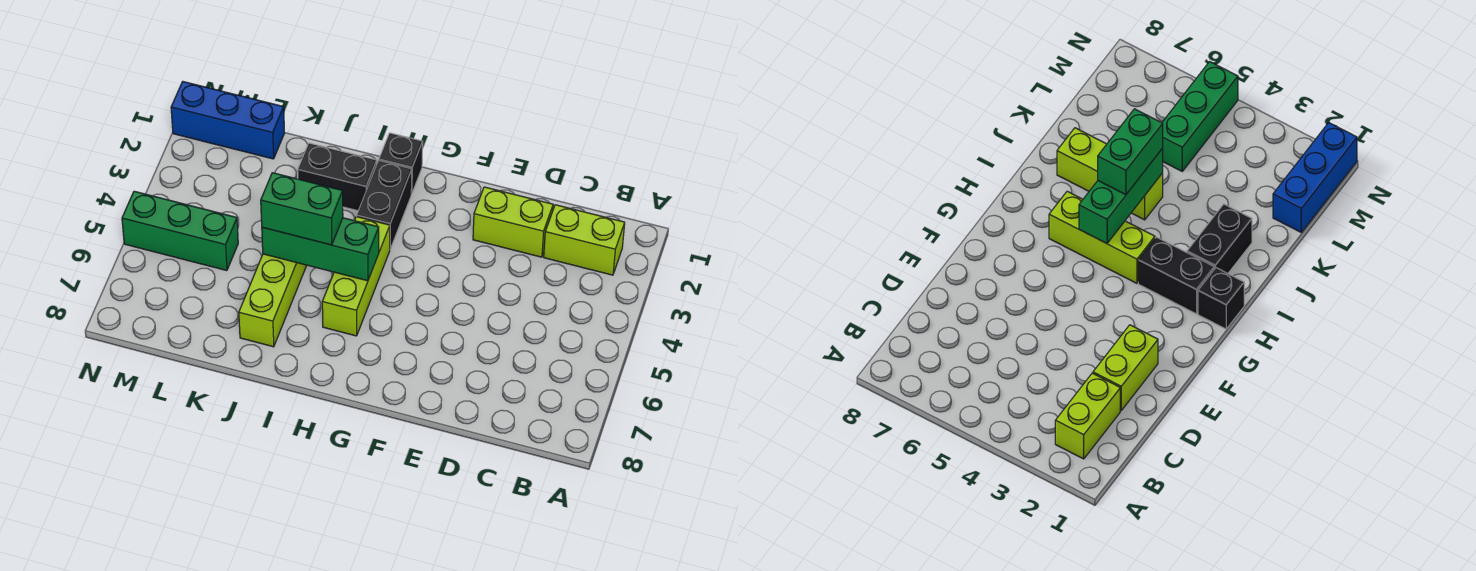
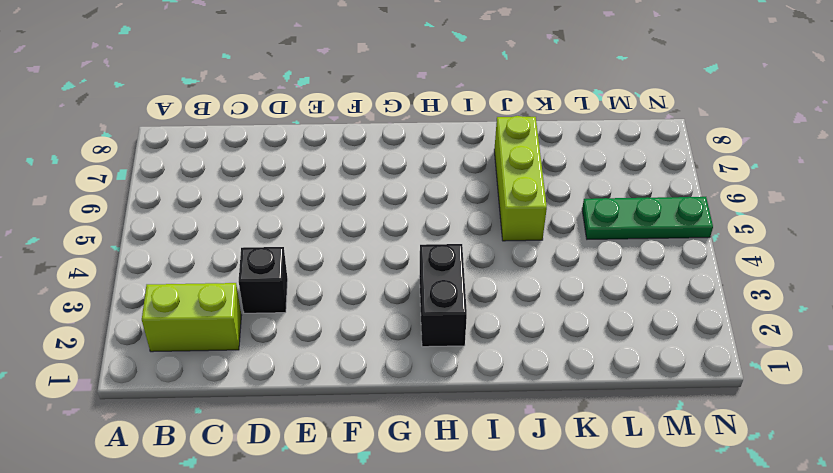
black brick D3 level 1 -> black brick H1 level 1
green plate L5:N5 level 1 -> green brick L5:N5 level 1
none -> lime brick D2:E2 level 1
none -> lime brick H4:H6 level 1

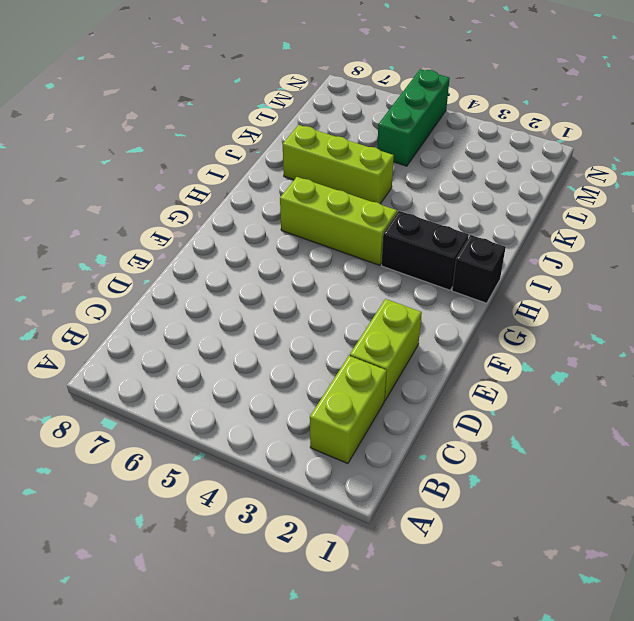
none -> black brick I2:J2 level 1
none -> blue brick L1:N1 level 1

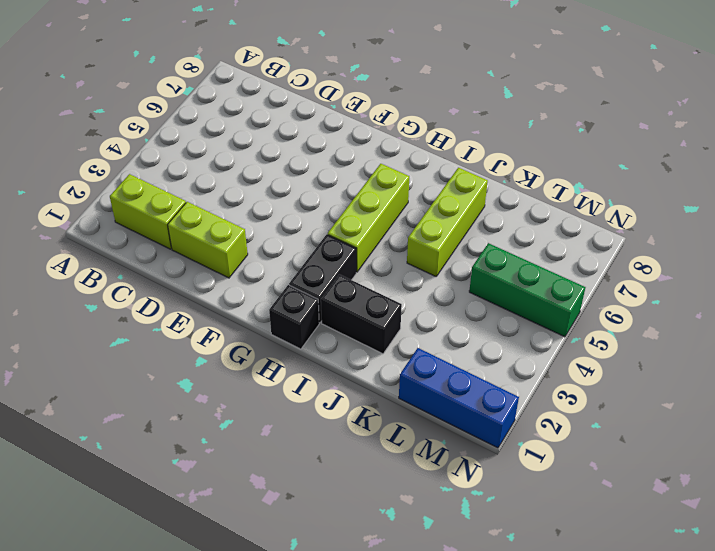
none -> green brick H5:J5 level 2
none -> green brick I5:J5 level 3

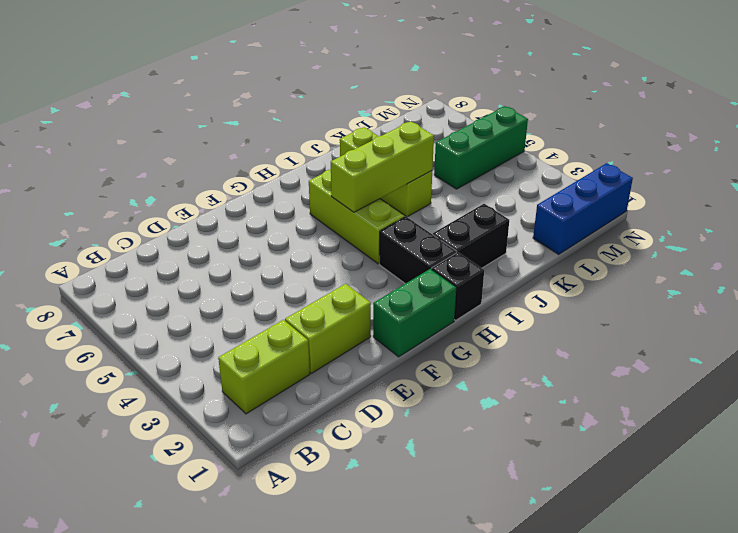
green brick F1:G1 level 1 -> green brick I5:J5 level 3
lime brick H5:J5 level 2 -> green brick H5:J5 level 2

